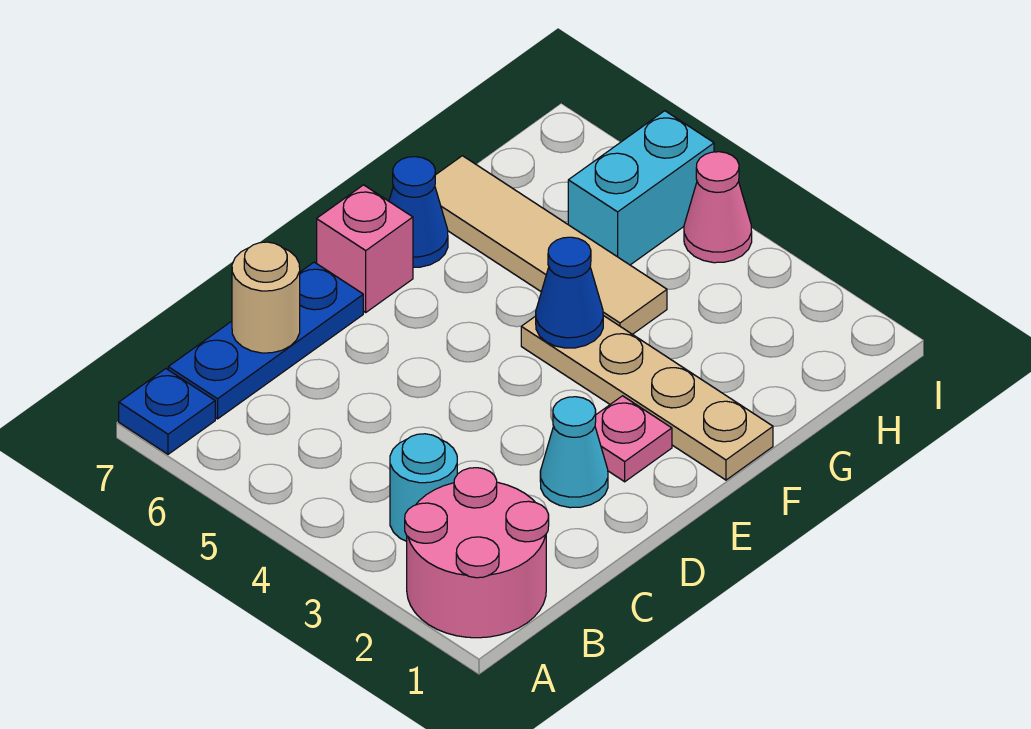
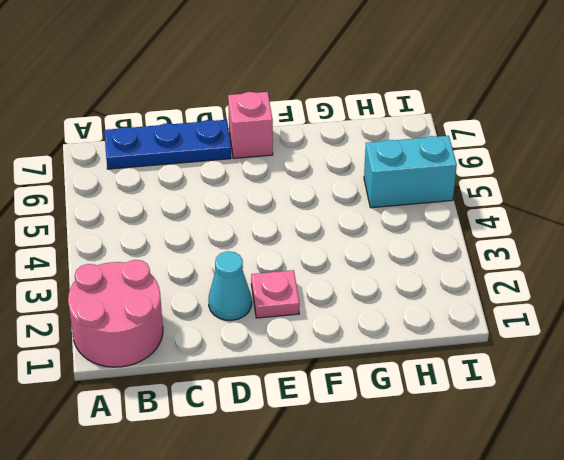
none -> blue plate A7 level 1
none -> cyan round brick B3 level 1
none -> tan plate F1:F4 level 1

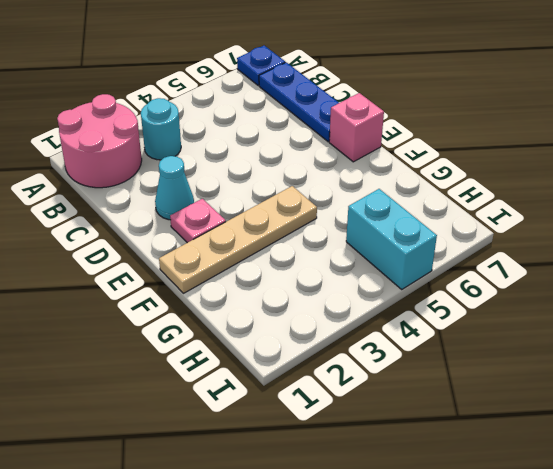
none -> blue cone F7 level 1
none -> tan tile G4:G7 level 1
none -> pink cone I4 level 1

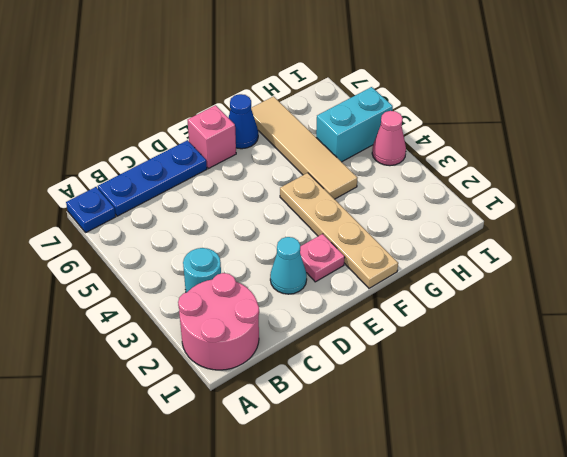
none -> tan round brick C7 level 2
none -> blue cone F4 level 2

